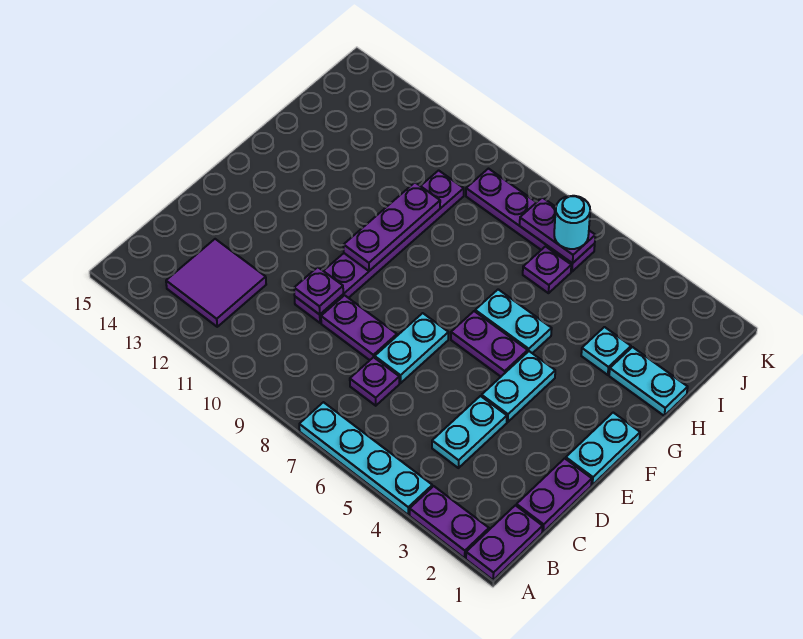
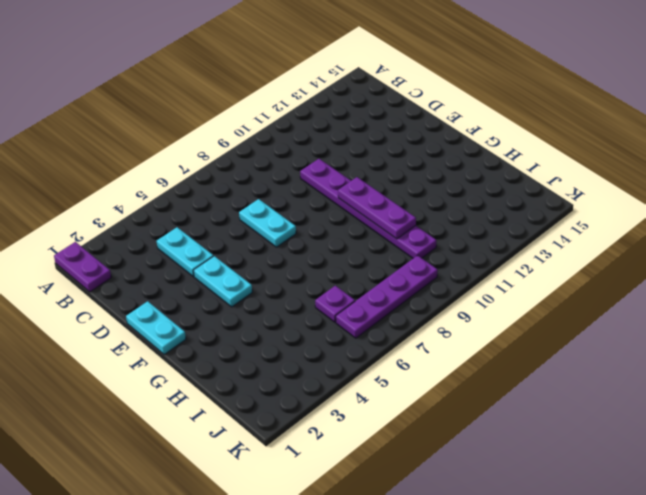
none -> purple plate A2:A3 level 1
none -> cyan plate A4:A7 level 1
none -> purple tile B12:C13 level 1

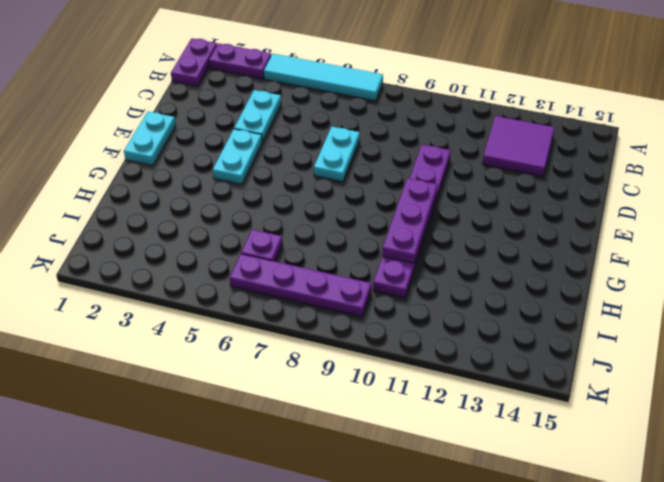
cyan tile A4:A7 level 1 -> cyan plate A4:A7 level 1
none -> purple plate C1:D1 level 1
none -> purple plate C7 level 1
none -> purple plate D8:D9 level 1

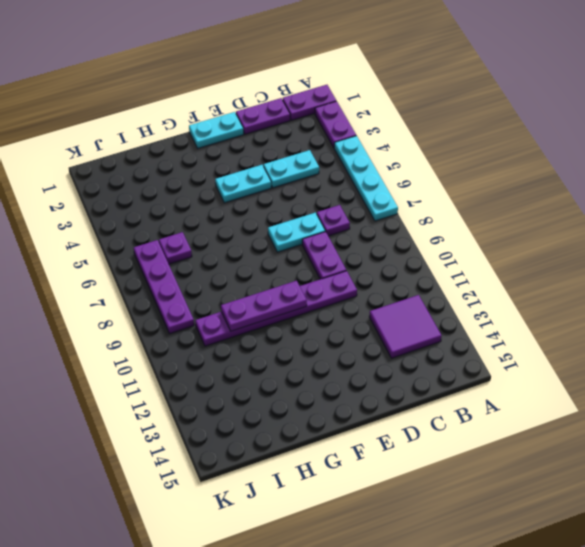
none -> purple plate F5:F6 level 1
none -> cyan plate G5:G6 level 1
none -> cyan plate H1:H2 level 1

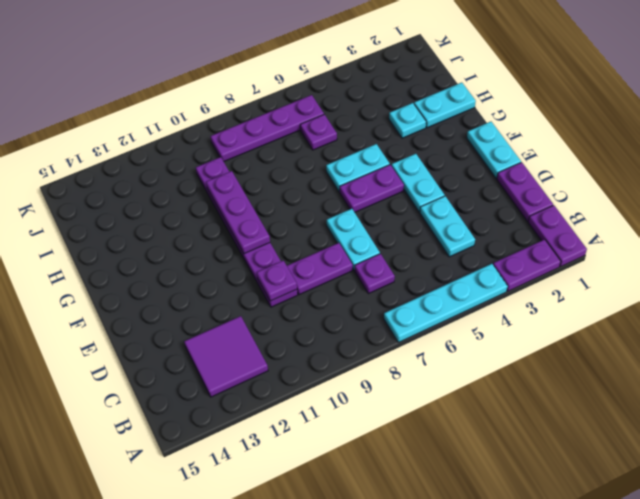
none -> purple plate J6:J7 level 2
none -> cyan round brick J6 level 3

